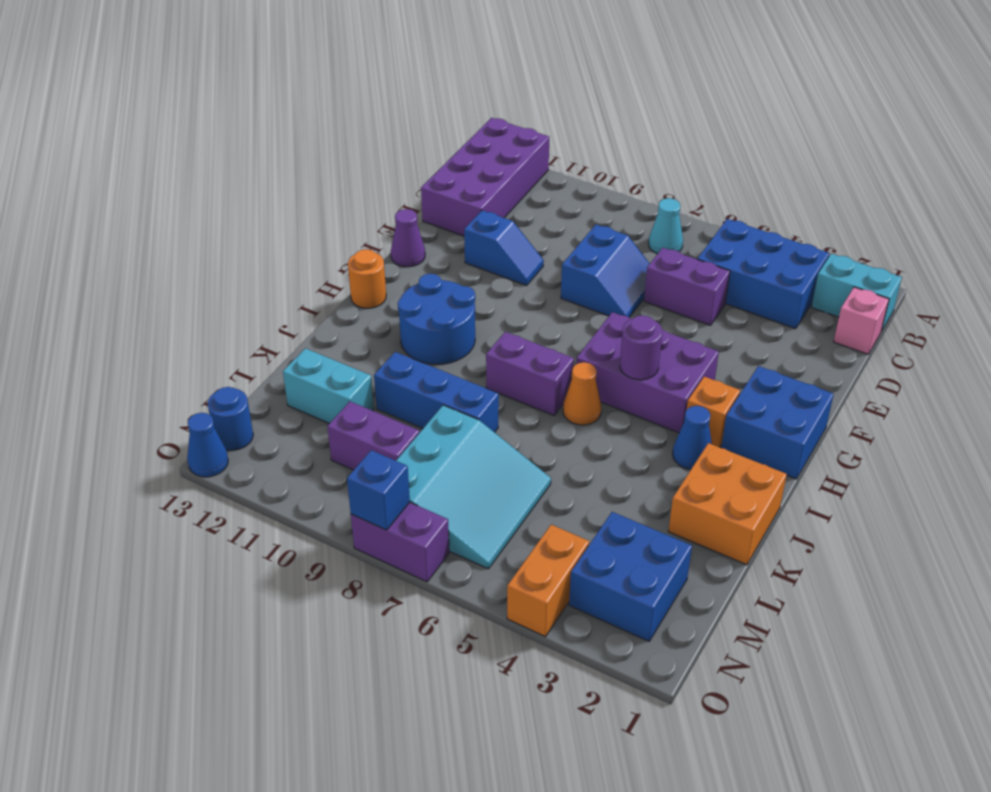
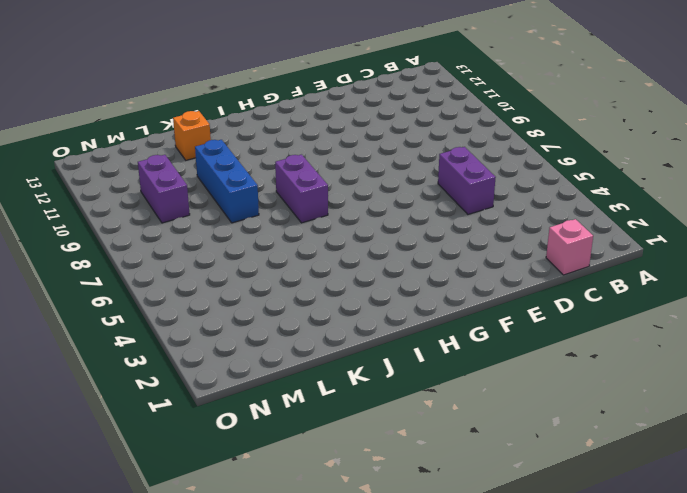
orange brick K12 level 1 -> orange brick H3 level 1
none -> purple brick A12:D13 level 1
none -> cyan brick B1:B2 level 1
none -> blue brick B3:C5 level 1

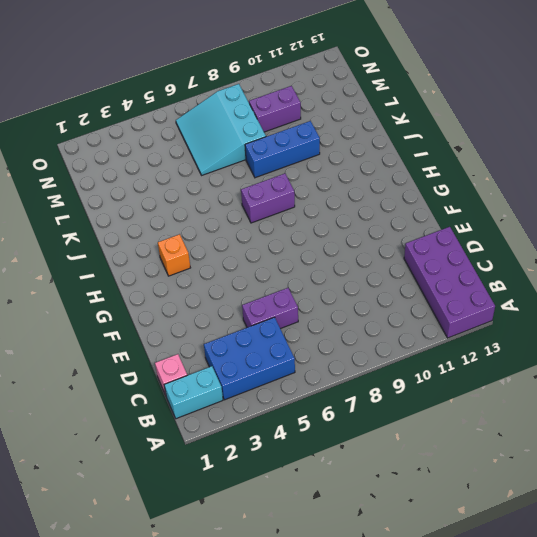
none -> cyan cone B7 level 1
none -> blue slope D7:E8 level 1 top 8
none -> blue slope E10:E11 level 1 top 11

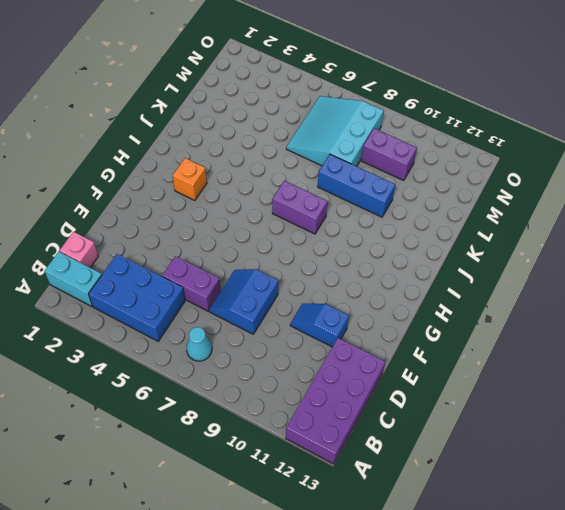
none -> purple cone F13 level 1
none -> blue brick G1:H2 level 1
none -> purple brick G4:H6 level 1

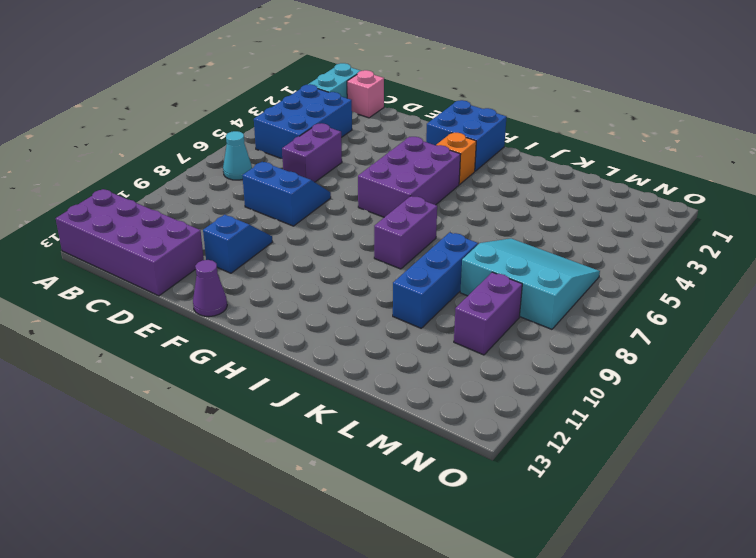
none -> blue round brick H10:I11 level 1
none -> orange round brick H13 level 1
none -> blue cone I3 level 1

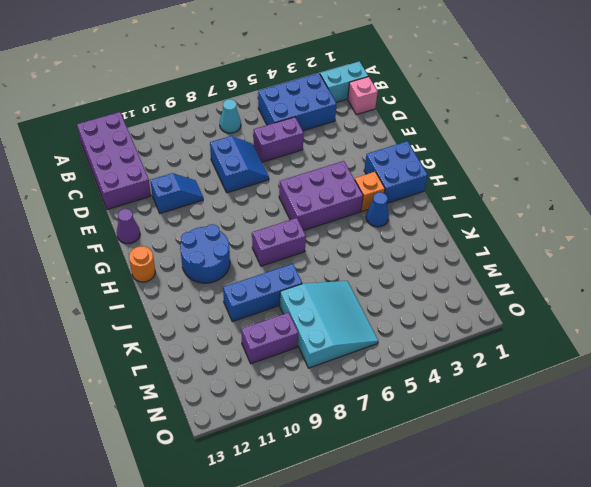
none -> orange cone I6 level 1
none -> orange brick J1:K2 level 1
none -> cyan brick L11:L12 level 1

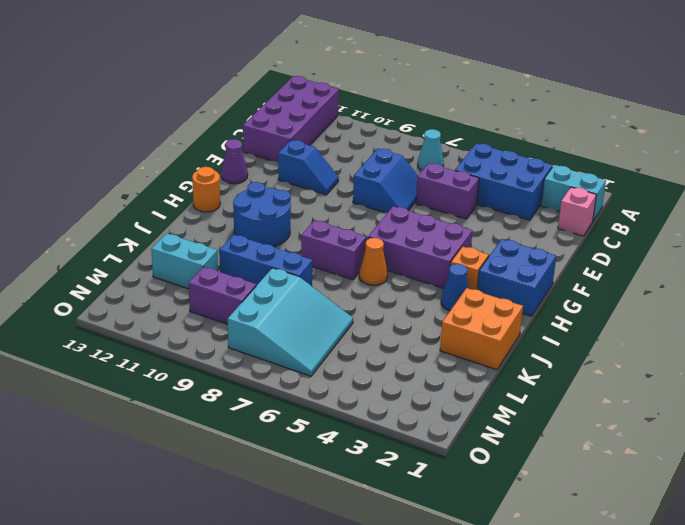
none -> blue brick M2:N3 level 1
none -> orange brick N4:O4 level 1
none -> blue round brick N13 level 1

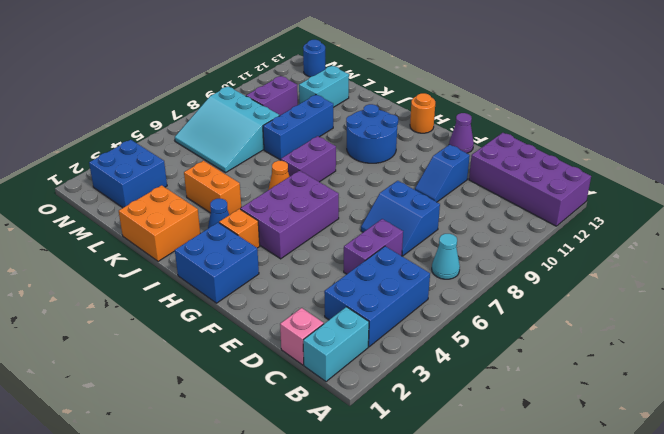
orange brick J4:K4 level 1 -> orange brick N4:O4 level 1
none -> purple brick O7:O8 level 1
none -> blue cone O13 level 1
none -> purple round brick H5 level 2

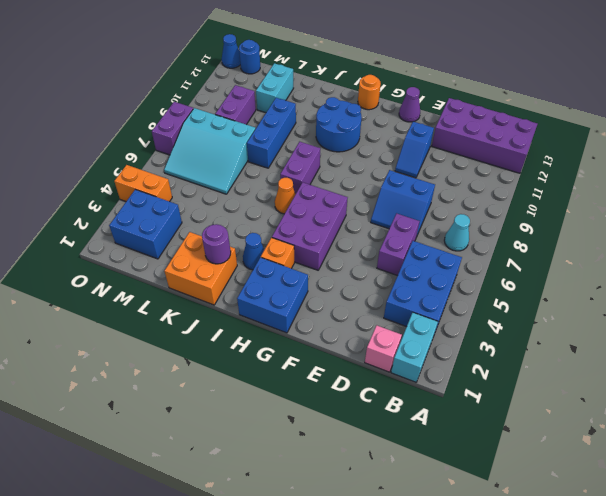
purple round brick J2 level 2 -> purple round brick H5 level 2
none -> blue brick O8 level 2

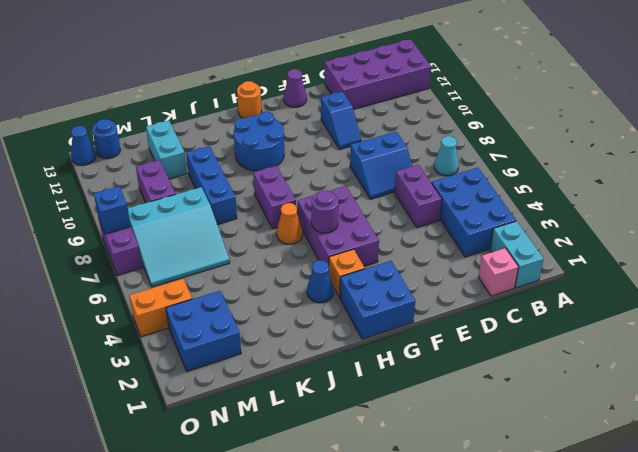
none -> orange brick J1:K2 level 1

